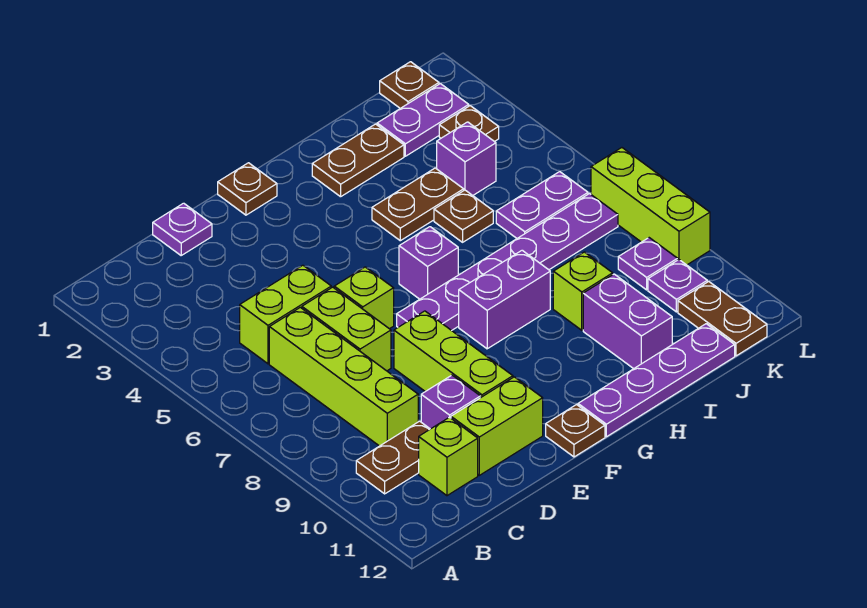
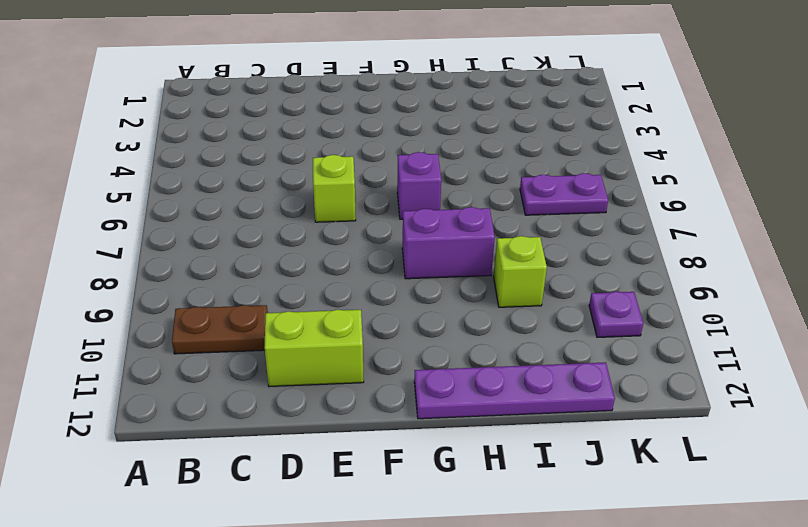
none -> lime brick C5:D5 level 1
none -> lime brick C6:C9 level 1
none -> lime brick C11 level 1
none -> purple plate D1 level 1

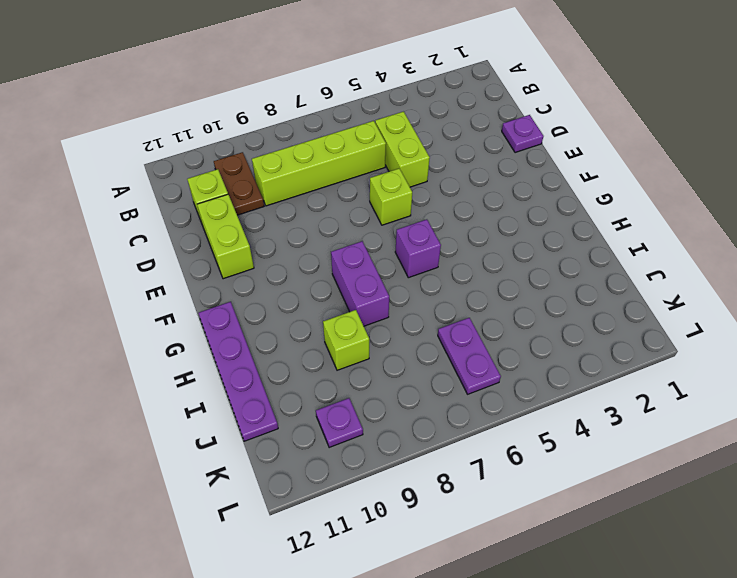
none -> lime brick D6:D7 level 1
none -> purple brick D10 level 1
none -> lime brick E8:E10 level 1
none -> brown plate F1 level 1

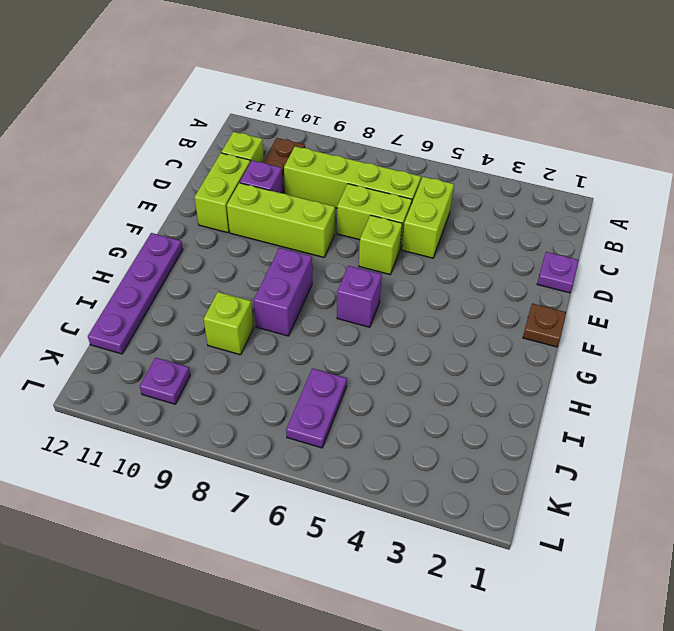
none -> purple plate F7:K7 level 1
none -> brown plate F12 level 1
none -> brown plate H2:I2 level 1
none -> brown plate H4:I4 level 1

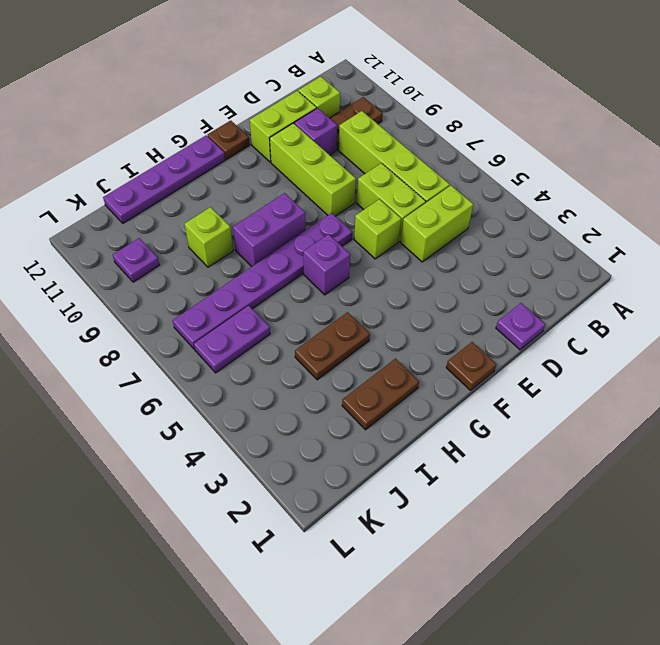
none -> brown plate I5 level 1
none -> purple brick I10:I11 level 1
none -> purple plate J2:K2 level 1
none -> purple brick J4 level 1

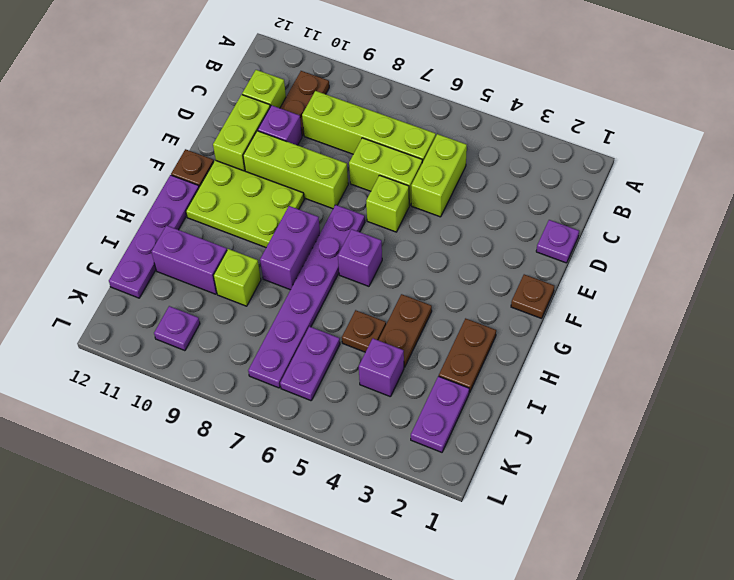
lime plate F9:G11 level 1 -> none
none -> brown plate K1 level 1
none -> brown plate K3 level 1
none -> purple plate K9 level 1
none -> brown plate K11:K12 level 1

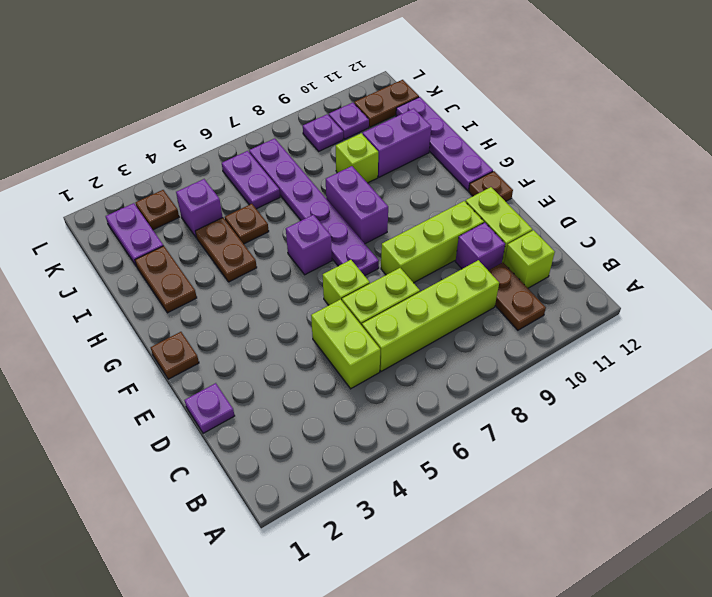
none -> brown plate K1 level 1
none -> lime brick L7:L9 level 1

